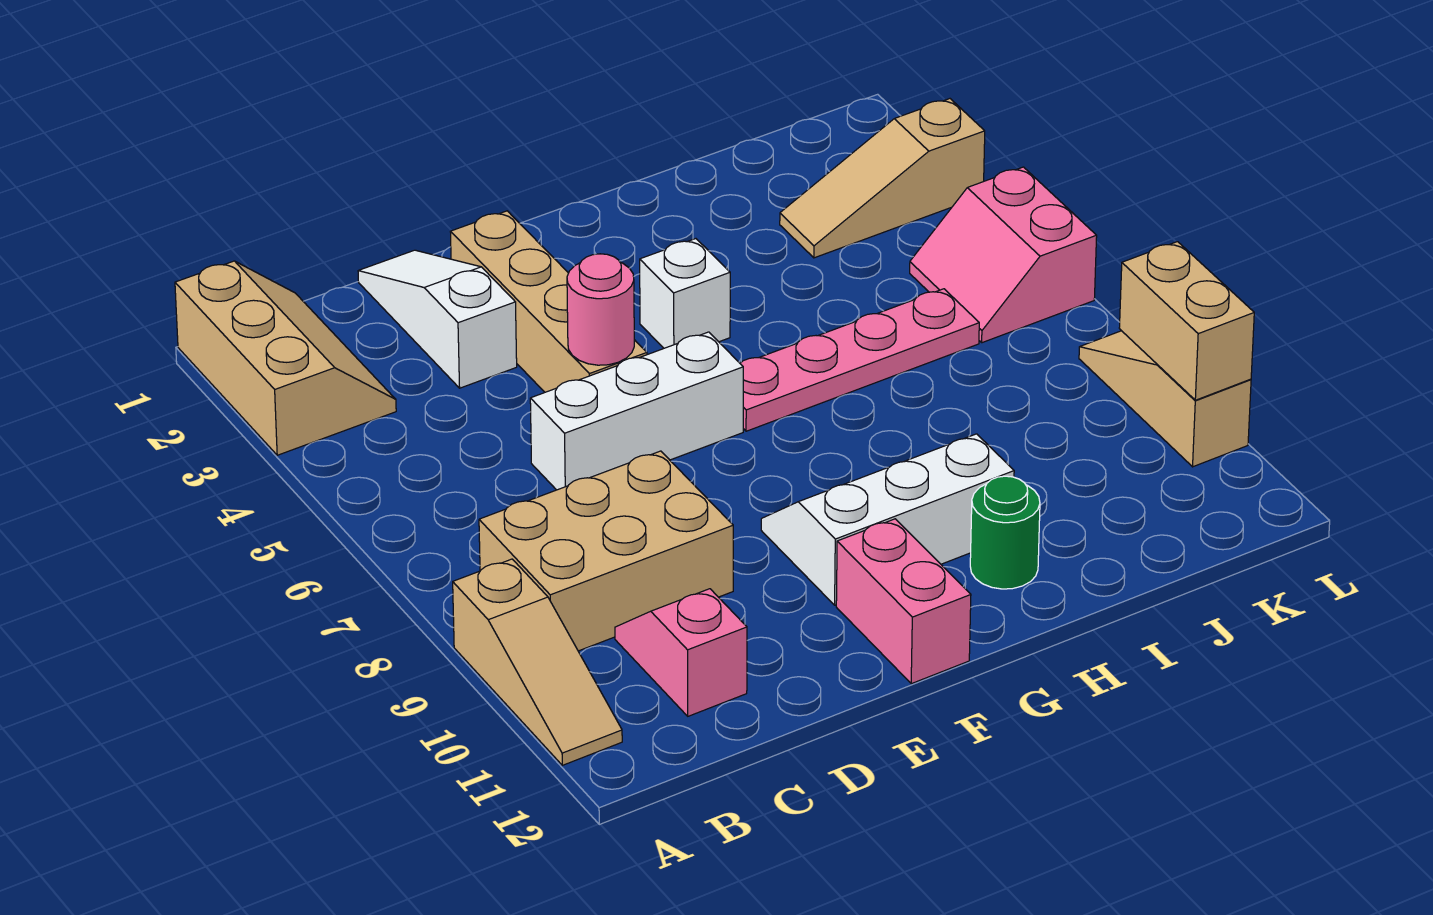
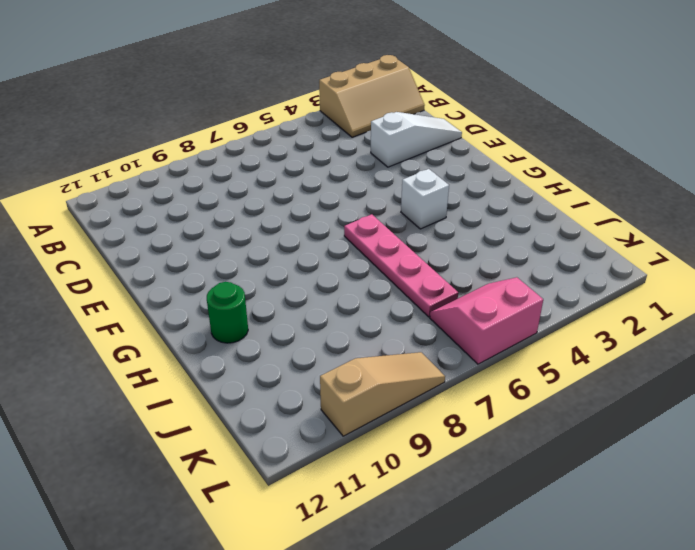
none -> tan slope A9:A11 level 1 top 9
none -> tan brick B8:D9 level 1
none -> pink slope C10:C11 level 1 top 11

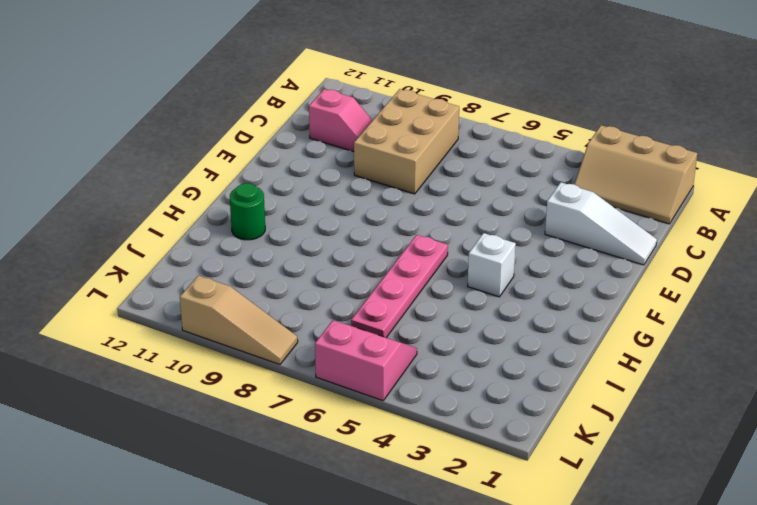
none -> tan slope A9:A11 level 1 top 9
none -> white brick D6:F6 level 1
none -> tan brick E2:E5 level 1

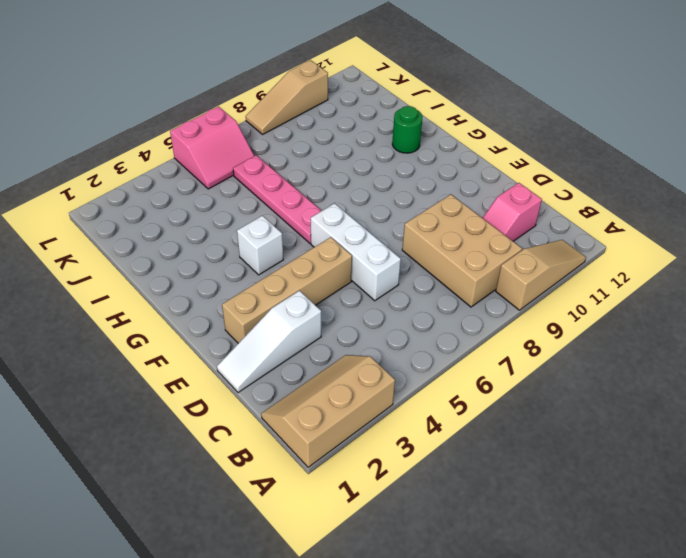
none -> white slope F9:H10 level 1 top 10
none -> pink brick F11:F12 level 1
none -> tan slope J3:L3 level 1 top L

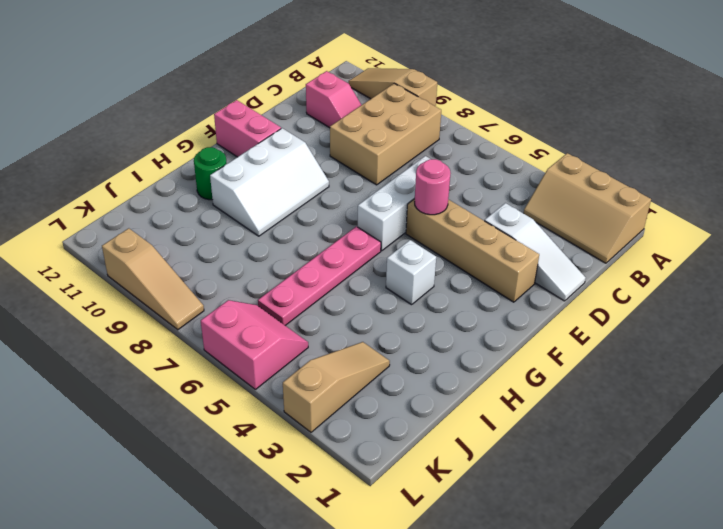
none -> tan brick L9:L10 level 2

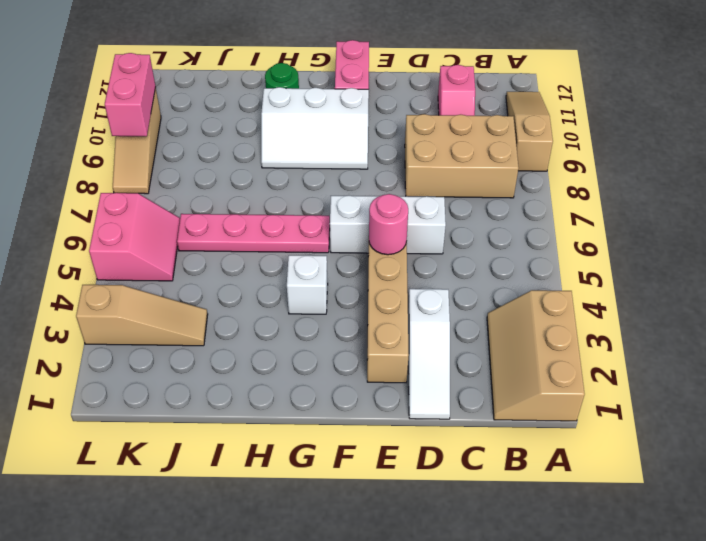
pink brick L9:L10 level 2 -> tan brick L9:L10 level 2

